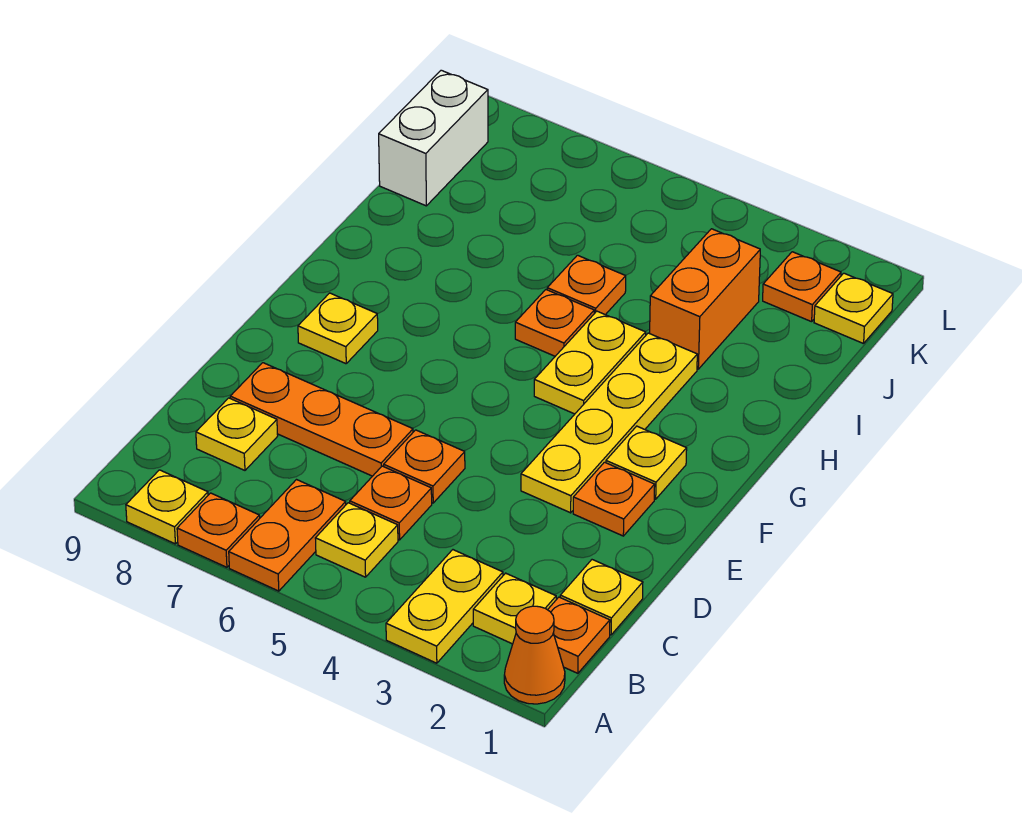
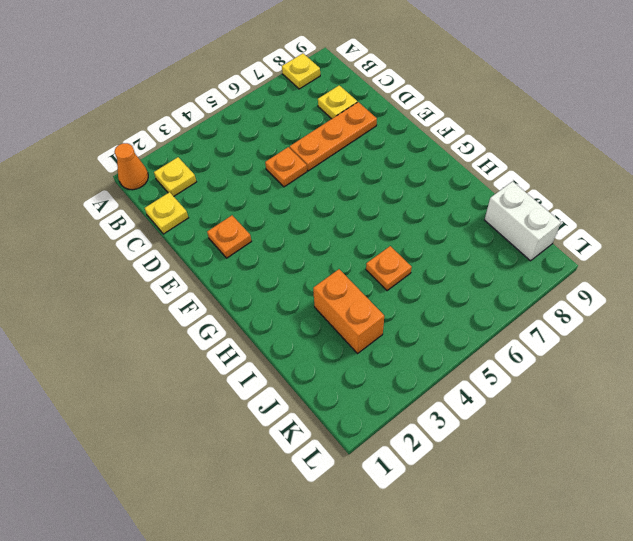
none -> yellow plate A3:B3 level 1
none -> orange plate A6:B6 level 1
none -> orange plate A7 level 1

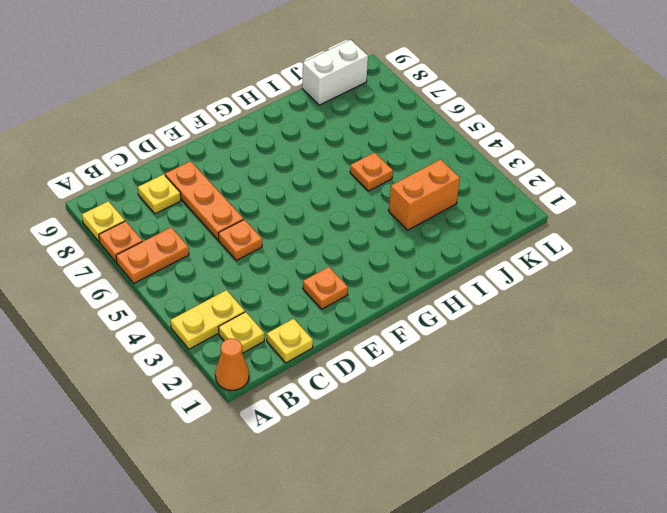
none -> orange plate B1 level 1
none -> yellow plate B5 level 1
none -> orange plate C5 level 1

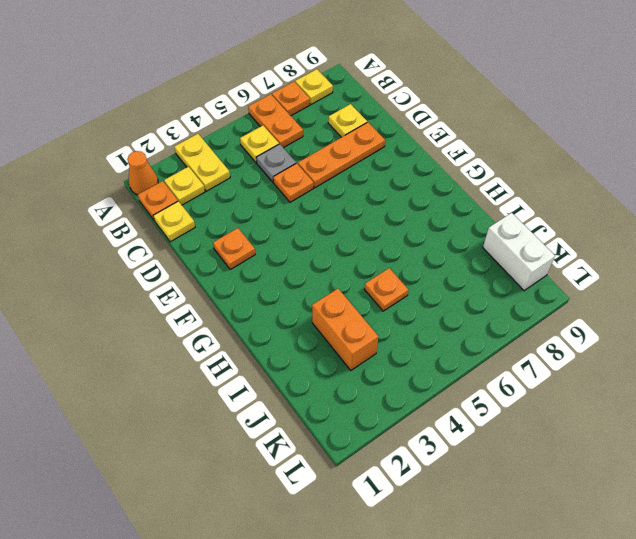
grey plate C5 level 1 -> orange plate C5 level 1
none -> yellow plate E3:H3 level 1
none -> yellow plate F2 level 1
none -> yellow plate F8 level 1

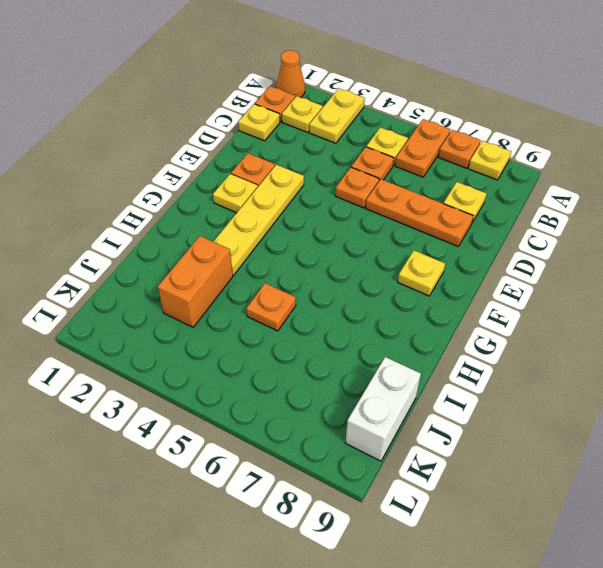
none -> yellow plate G4:H4 level 1
none -> orange plate H5 level 1
none -> yellow plate K1 level 1

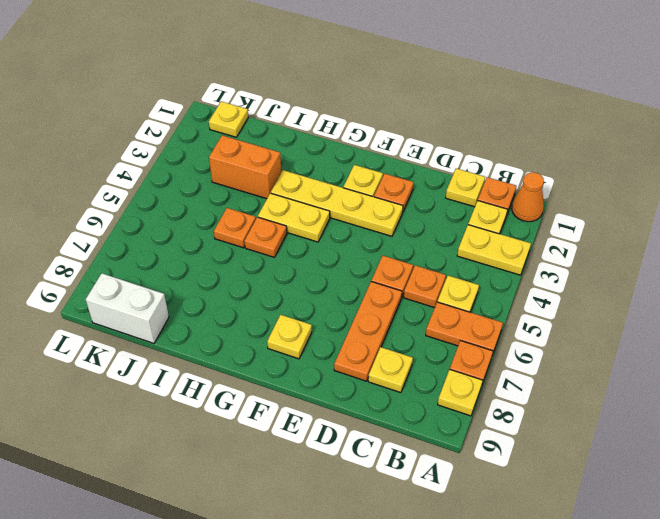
none -> orange plate K2 level 1

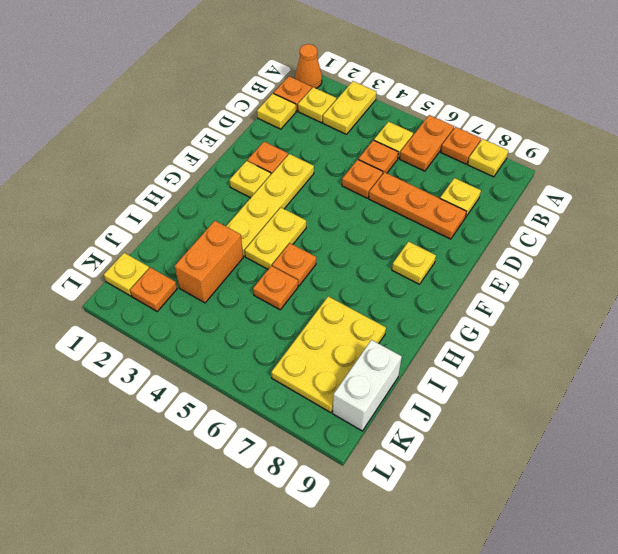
yellow plate I7:K8 level 1 -> none

